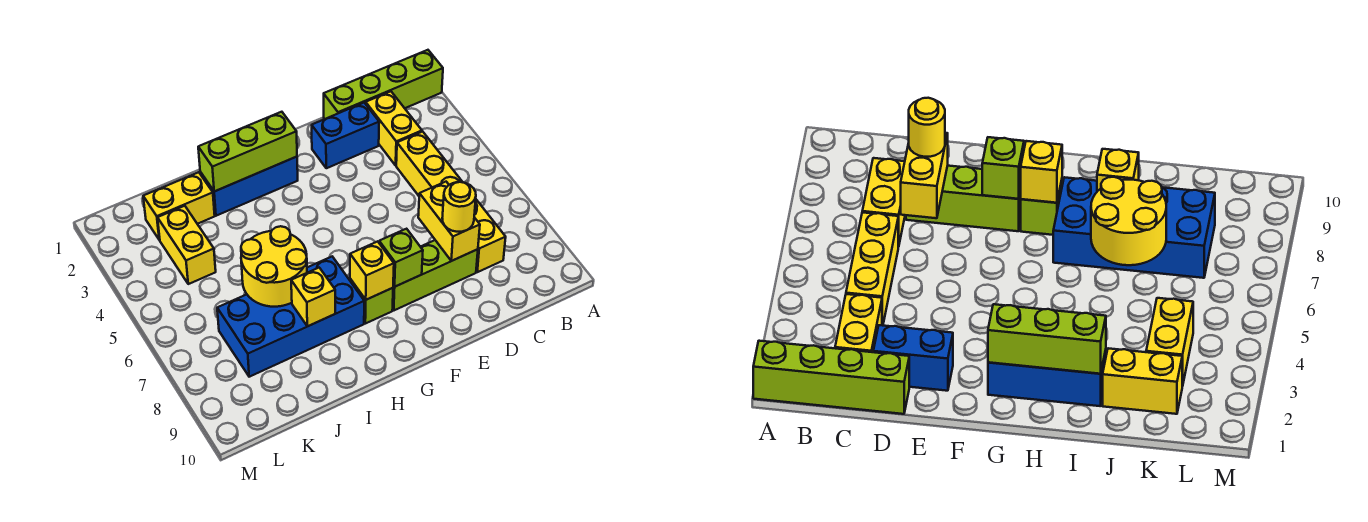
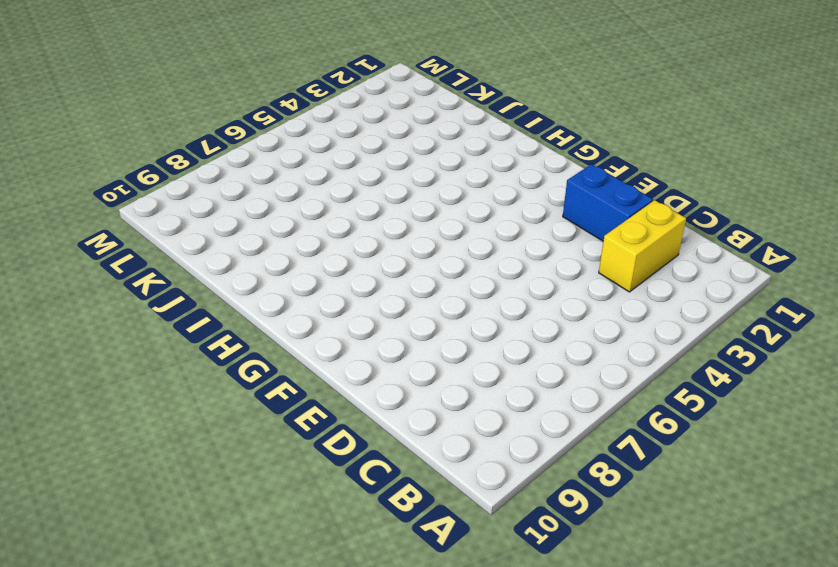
none -> lime brick A1:D1 level 1
none -> yellow brick C4:C6 level 1
none -> yellow brick C7:C8 level 1

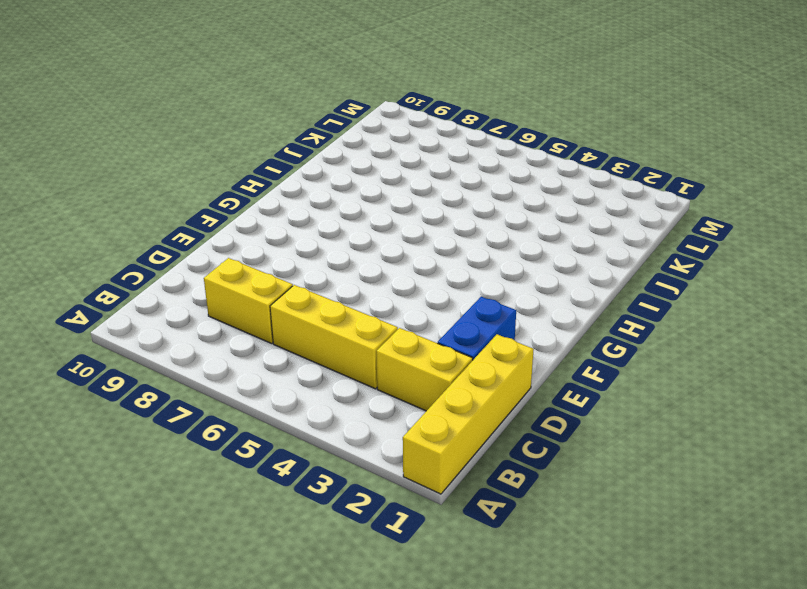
yellow brick A1:D1 level 1 -> lime brick A1:D1 level 1
none -> lime brick D8:F8 level 1
none -> blue brick G2:I2 level 1
none -> lime brick G8 level 1

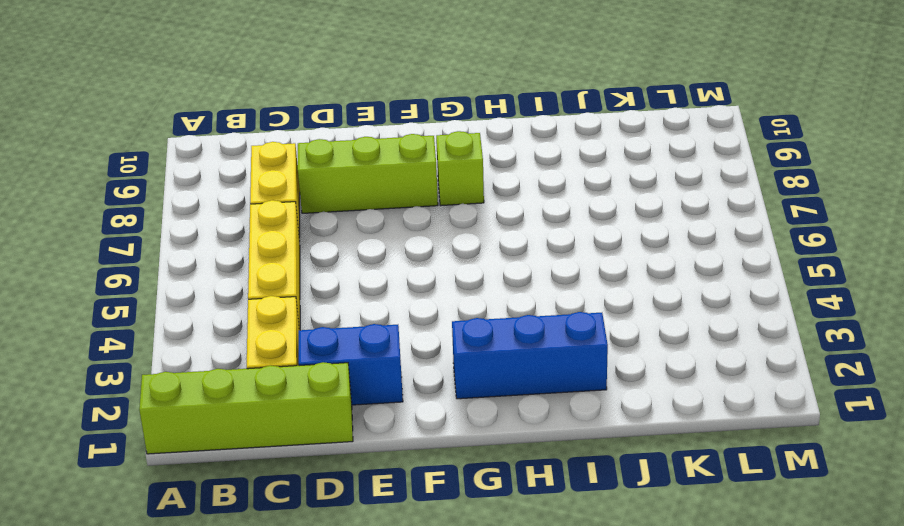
none -> blue brick H7:K8 level 1
none -> yellow brick J2:K2 level 1
none -> yellow brick K3:K4 level 1

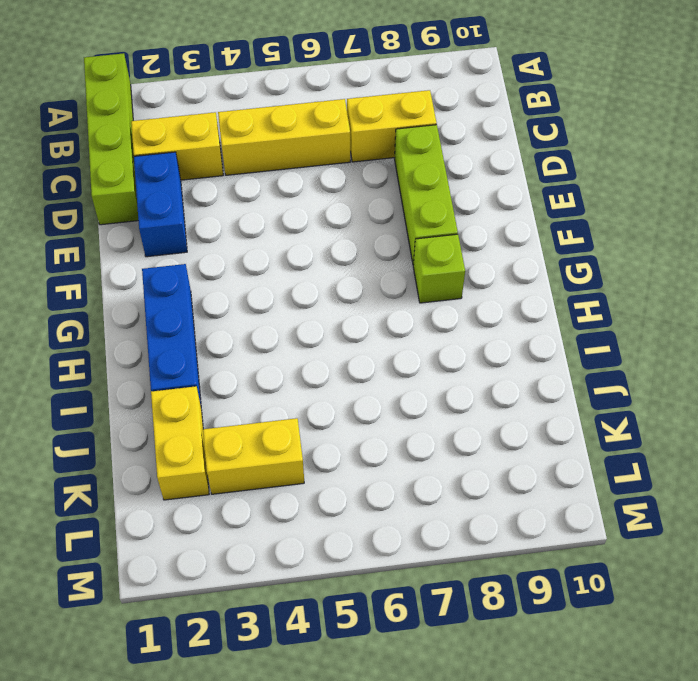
none -> blue brick H7:K8 level 1
none -> yellow brick D7:D8 level 2
none -> lime brick F8 level 2

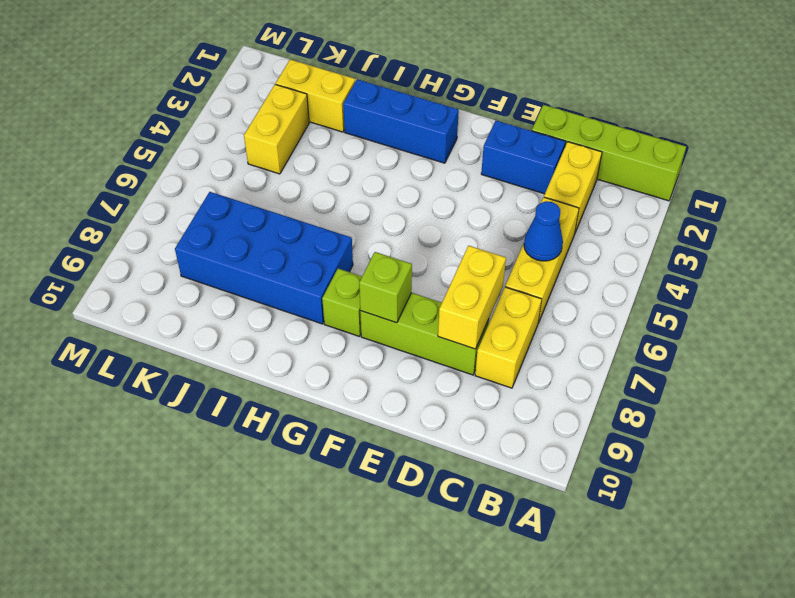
blue cone C5 level 2 -> none
none -> lime brick G2:I2 level 2
none -> yellow brick G8 level 2
none -> yellow round brick I6:J7 level 2

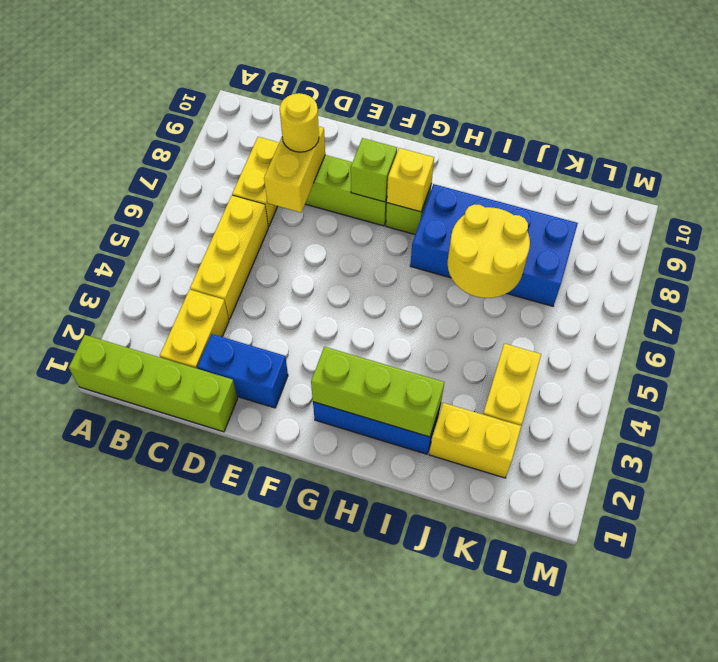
none -> yellow brick I8 level 2

